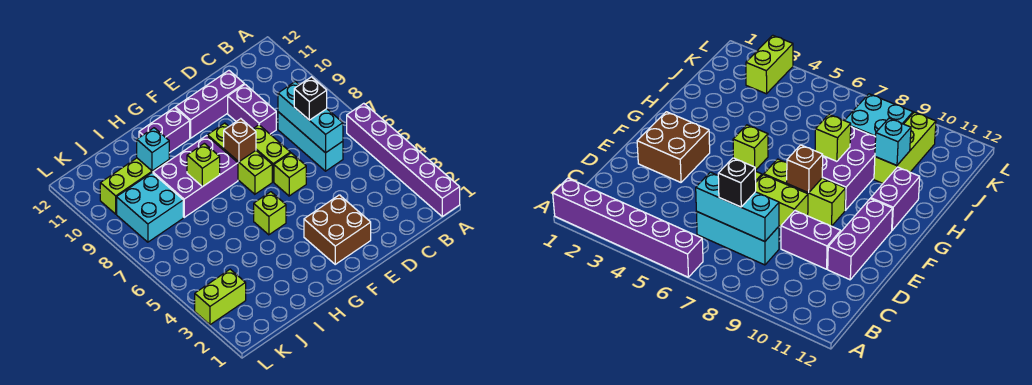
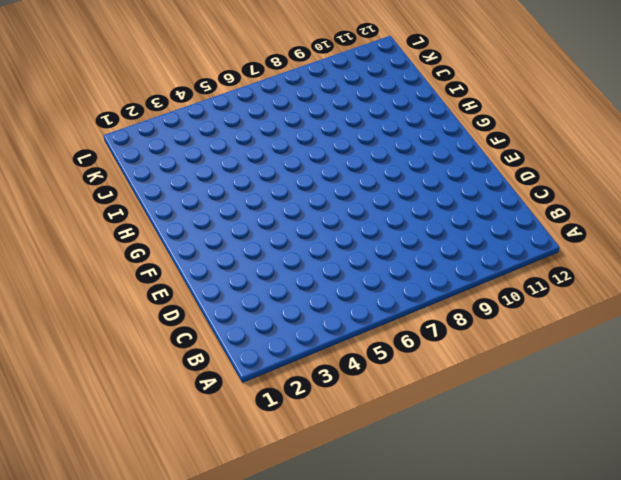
none -> purple brick A1:A6 level 1
none -> cyan brick C6:C8 level 1
none -> purple brick D9:D10 level 1

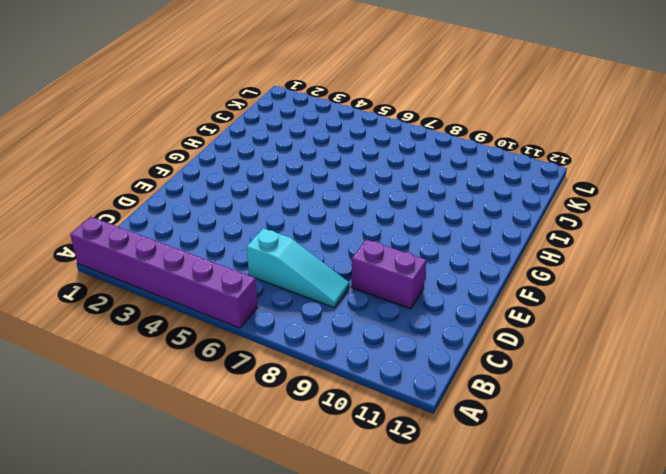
cyan slope C6:C8 level 1 top 6 -> cyan brick C6:C8 level 1
none -> purple brick D11:F11 level 1
none -> brown brick E2:F3 level 1
none -> lime brick E6 level 1

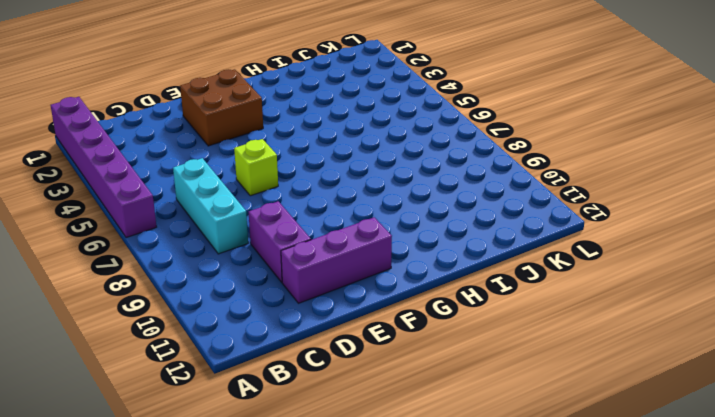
none -> lime brick E7:E8 level 1
none -> lime brick F7:F9 level 1
none -> lime brick G5 level 1

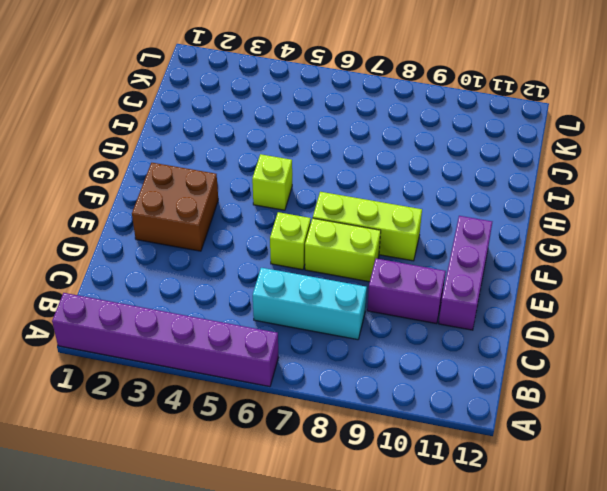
none -> purple brick G8:I9 level 1
none -> purple brick G11:H11 level 1
none -> lime brick I10:K10 level 1

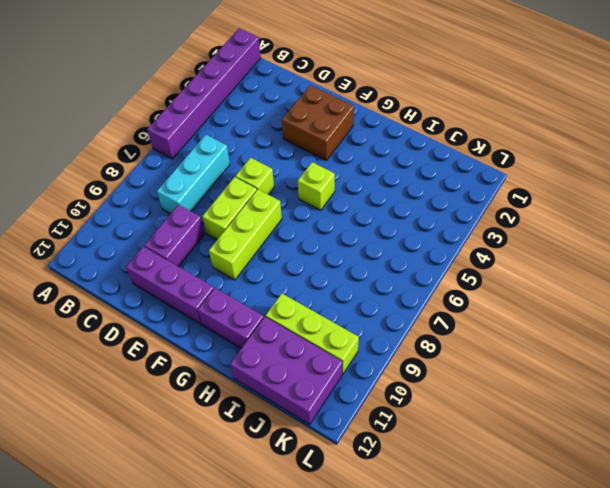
purple brick I11:K12 level 1 -> purple brick G8:I9 level 1
none -> cyan brick J8:K9 level 1
none -> lime brick K3:L3 level 1
none -> cyan brick C6:C8 level 2

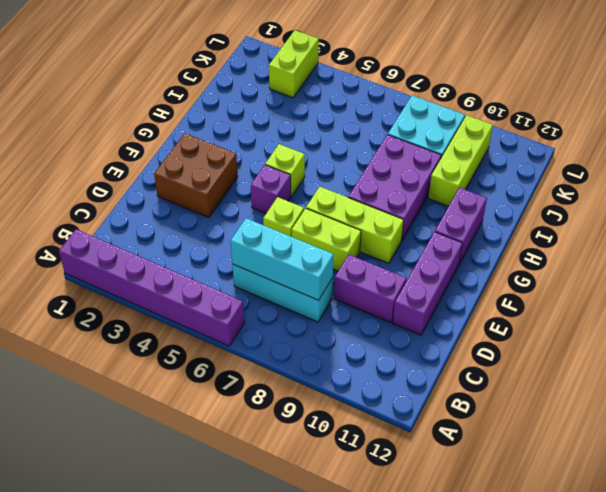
purple brick F5 level 1 -> none
none -> brown brick F8 level 2
none -> lime brick H8 level 2
none -> cyan brick I10 level 2

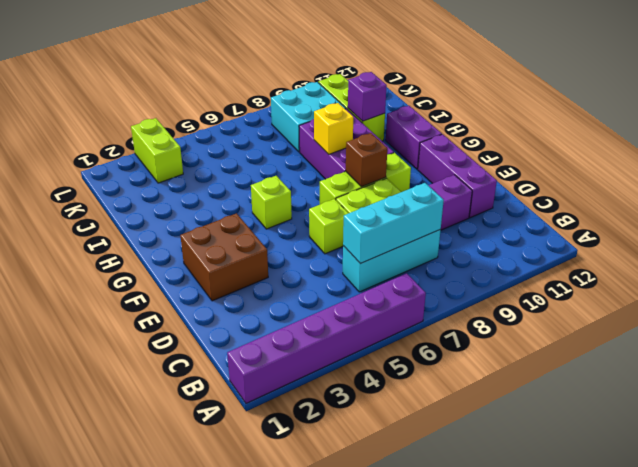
yellow brick H8 level 2 -> lime brick H8 level 2
purple brick I10 level 2 -> cyan brick I10 level 2
none -> black brick C7 level 3

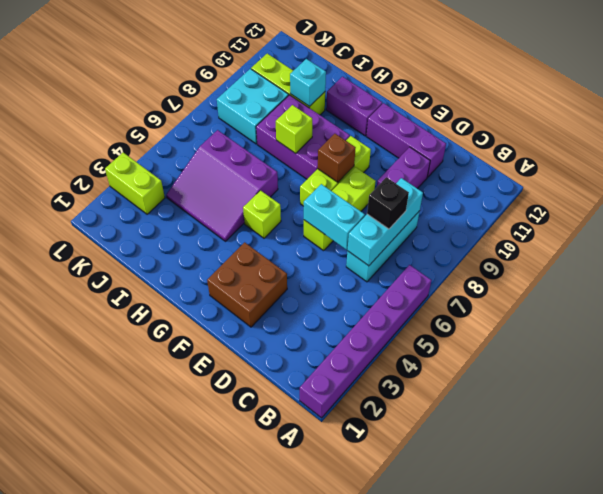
cyan brick D6:E6 level 2 -> none
purple slope H4:J6 level 1 top 6 -> none

